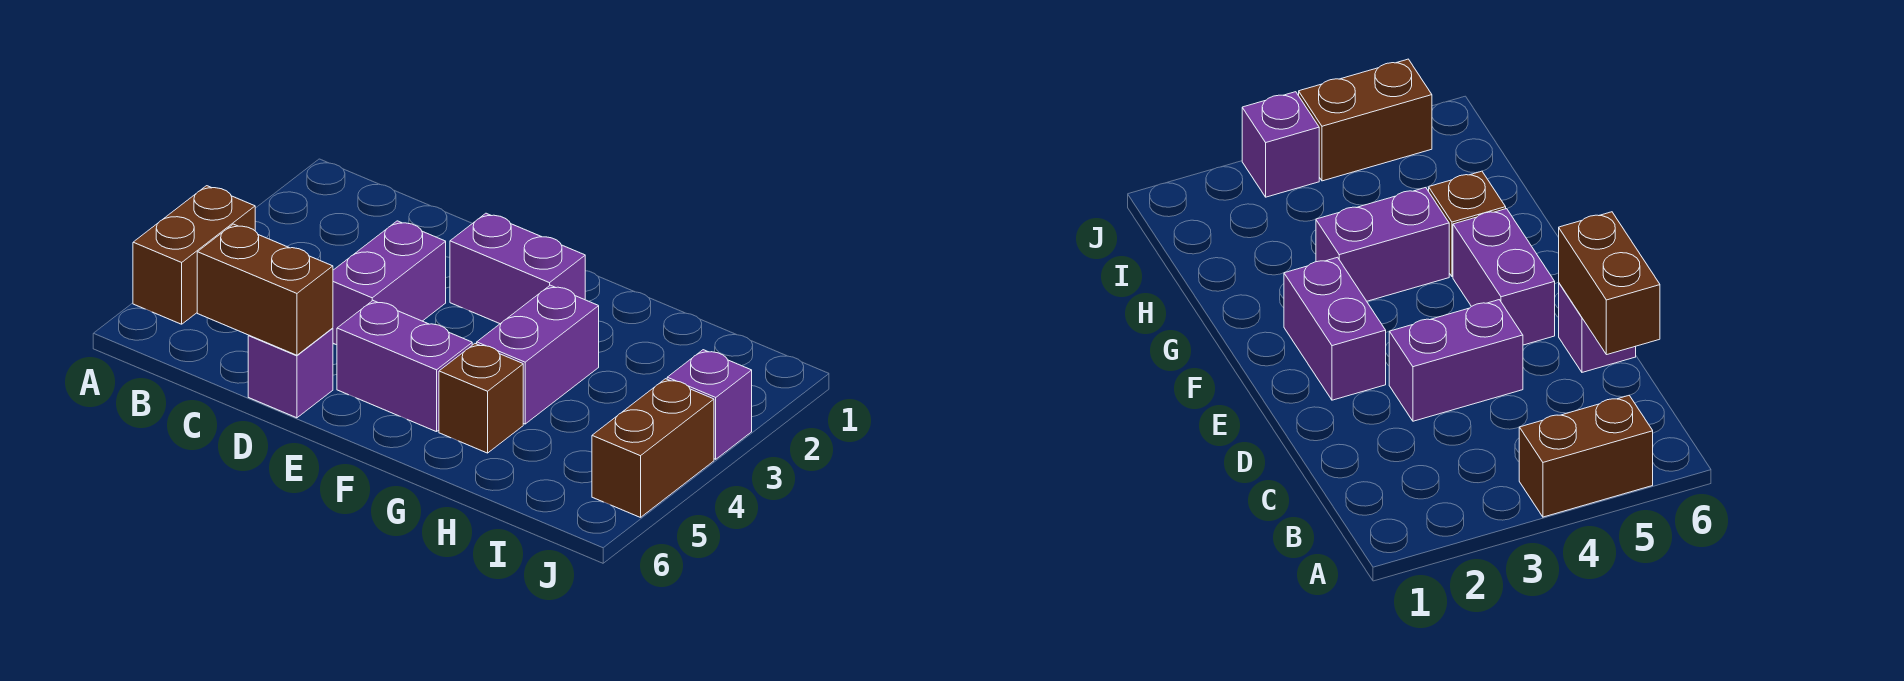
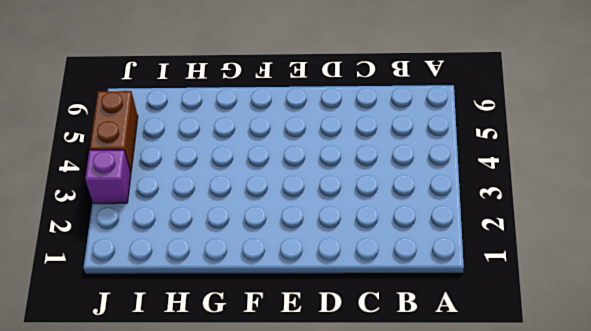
none -> brown brick A4:A5 level 1
none -> purple brick D3:D4 level 1

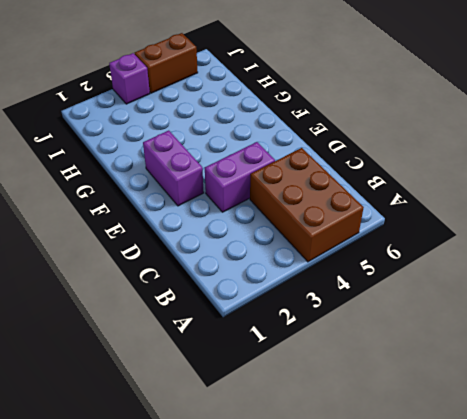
brown brick A4:C5 level 1 -> brown brick A4:A5 level 1
none -> purple brick D6 level 1
none -> purple brick E5:F5 level 1

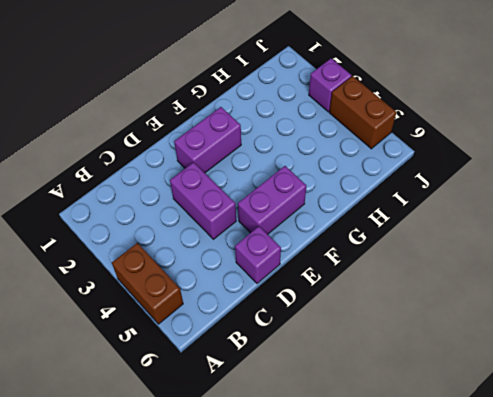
none -> purple brick G3:G4 level 1
none -> brown brick G5 level 1

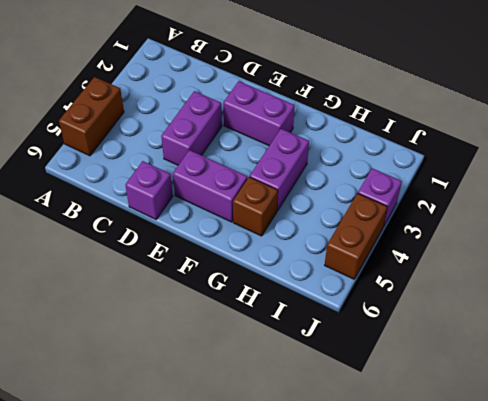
none -> brown brick C6:D6 level 2

